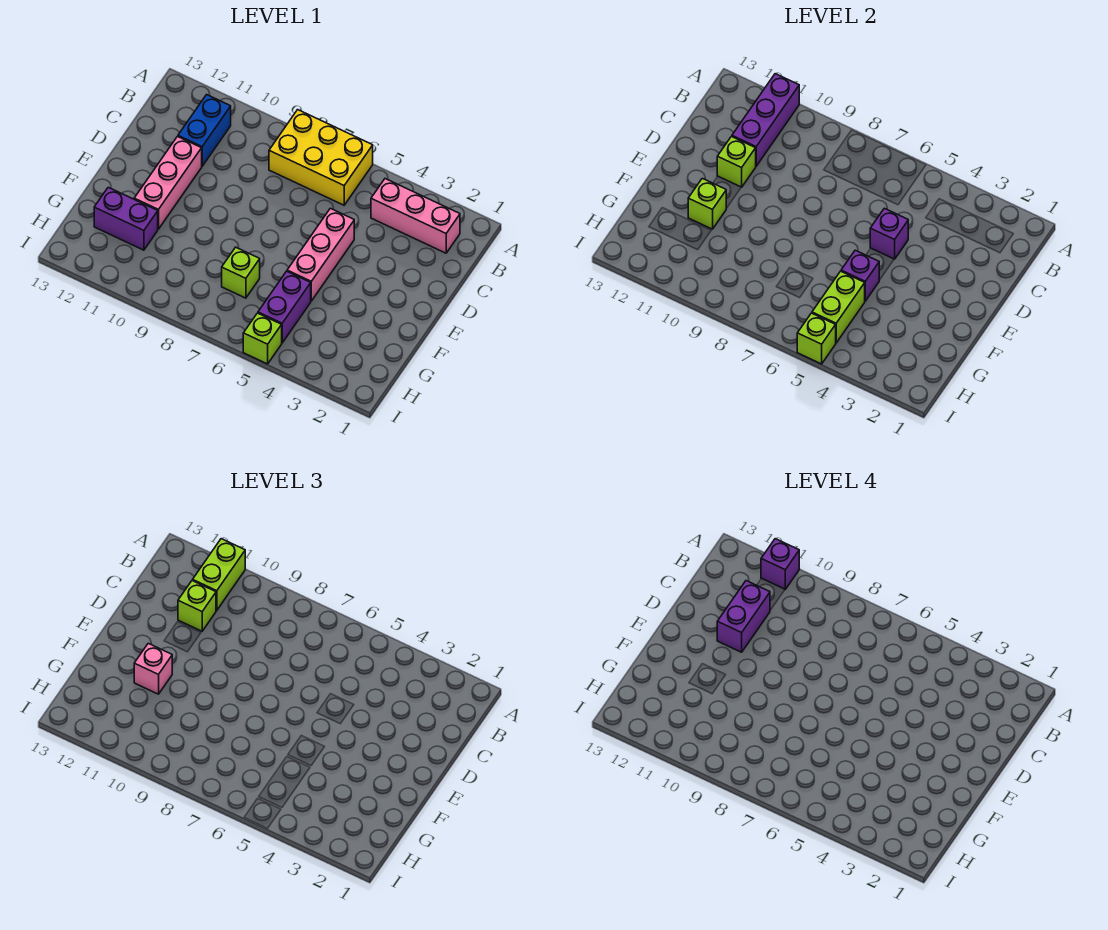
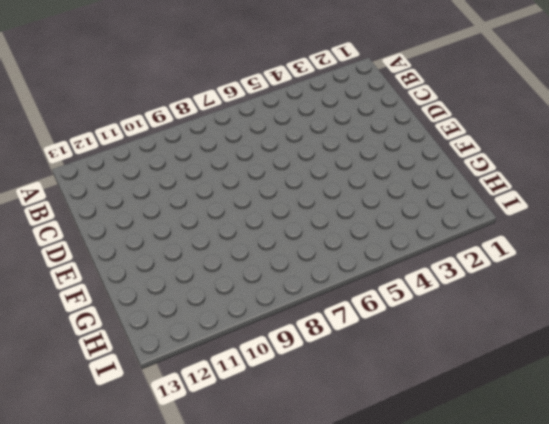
none -> yellow brick A6:B8 level 1
none -> pink brick B2:B4 level 1
none -> blue brick B11:C11 level 1

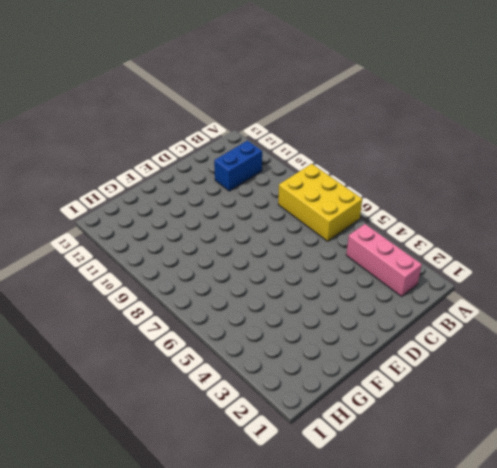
none -> pink brick D5:F5 level 1
none -> pink brick D11:F11 level 1
none -> purple brick G5:H5 level 1

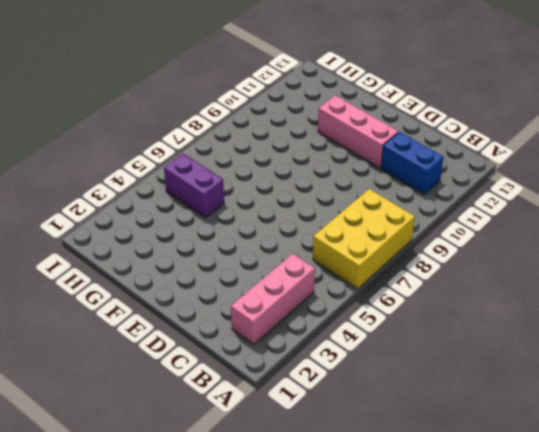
none -> pink brick D5:F5 level 1
none -> lime brick G7 level 1
none -> purple brick G11:G12 level 1

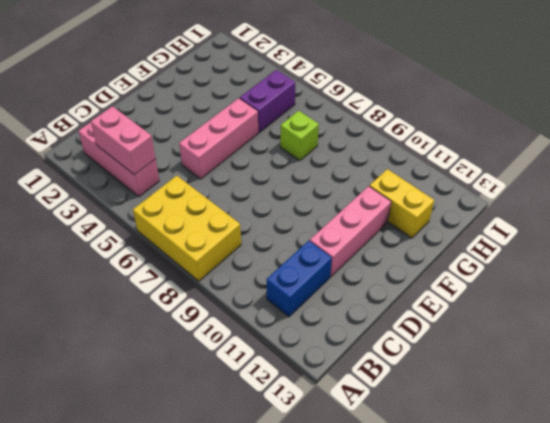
pink brick B3:B4 level 2 -> none
yellow brick G11:G12 level 1 -> purple brick G11:G12 level 1
none -> lime brick I5 level 1
none -> purple brick A11:C11 level 2
none -> purple brick D5 level 2

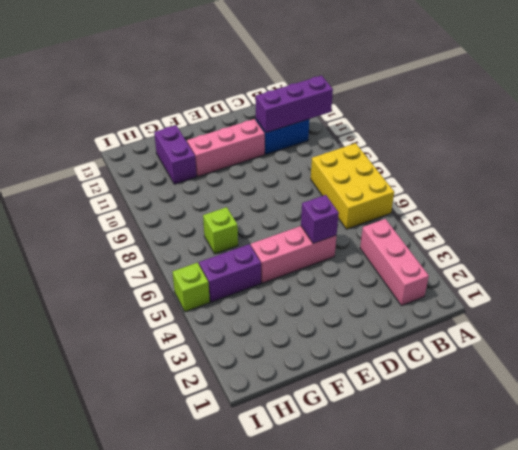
none -> lime brick D11 level 2
none -> purple brick F5 level 2
none -> lime brick F11 level 2

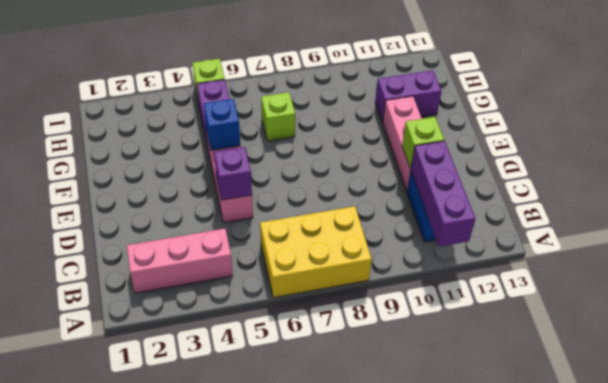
blue brick F5 level 2 -> purple brick F5 level 2
none -> lime brick F11 level 2
none -> lime brick G5:H5 level 2
none -> lime brick I5 level 2

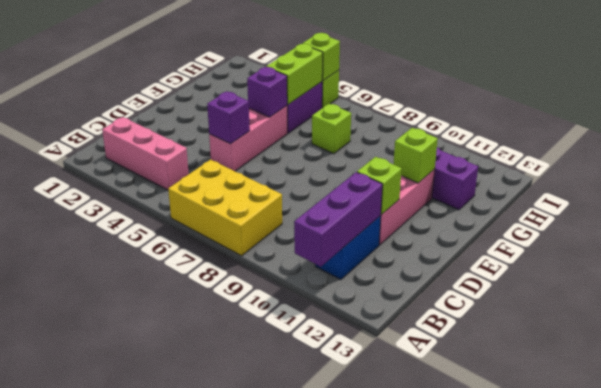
none -> lime brick A11:B11 level 3
none -> lime brick C11 level 3
none -> pink brick F11 level 3

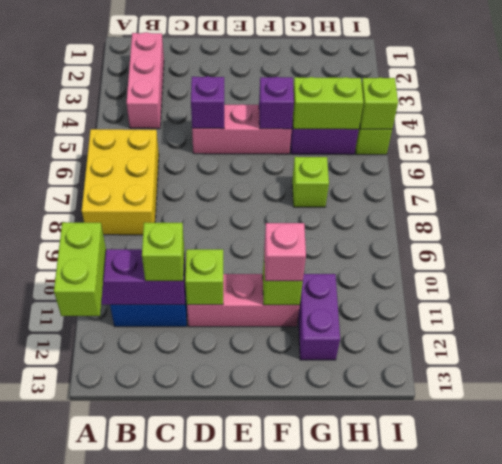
lime brick A11:A12 level 3 -> lime brick A11:B11 level 3
none -> purple brick A11 level 4
none -> purple brick C11:D11 level 4

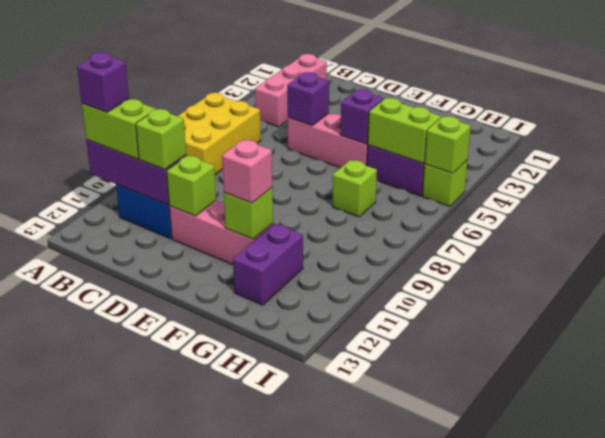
none -> purple brick C11:D11 level 4

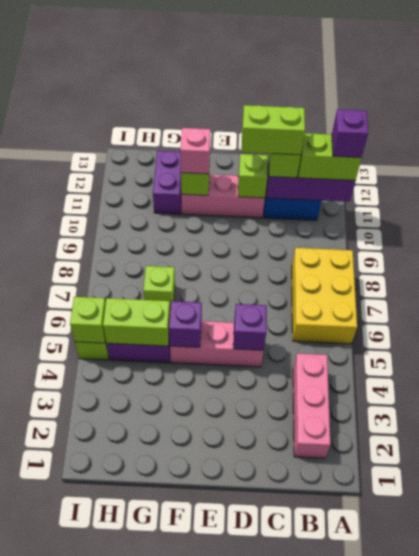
lime brick C11:D11 level 4 -> purple brick C11:D11 level 4

